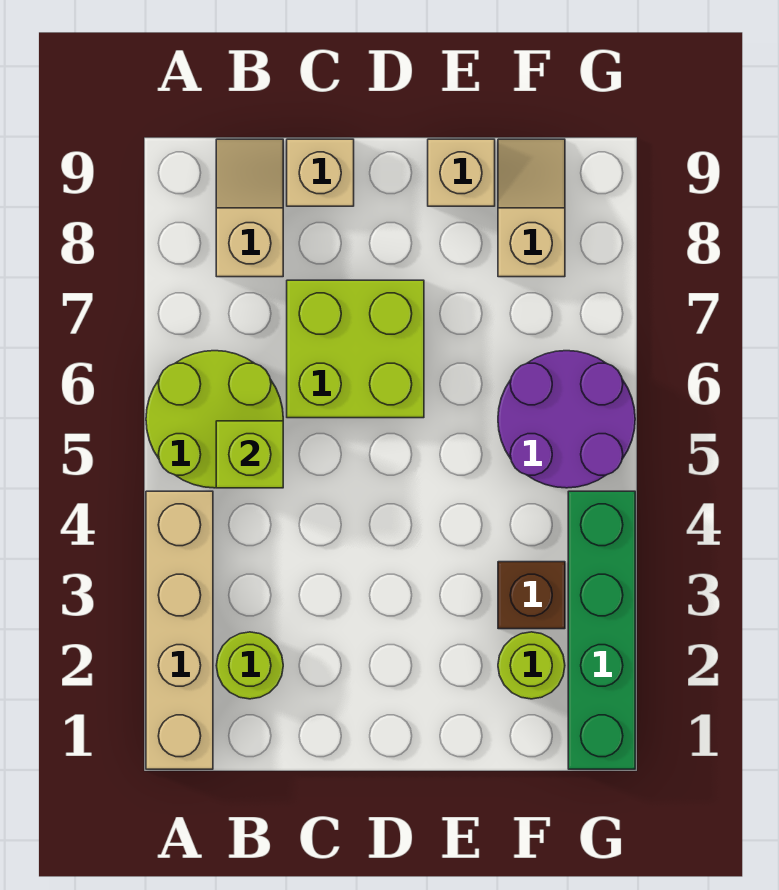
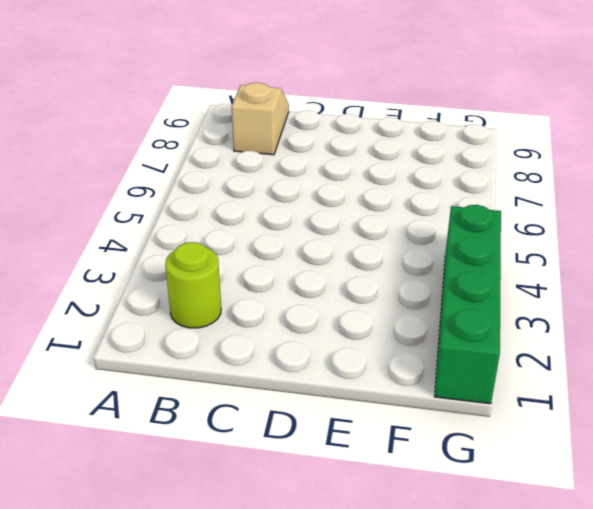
none -> tan brick A1:A4 level 1
none -> lime round brick A5:B6 level 1
none -> lime brick C6:D7 level 1

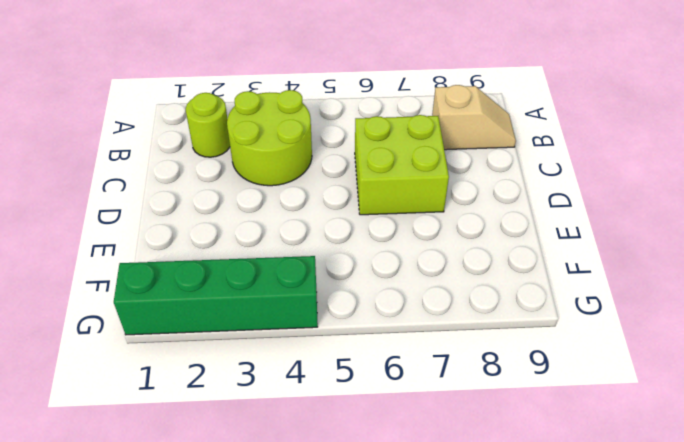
lime round brick B3:C4 level 1 -> lime round brick A5:B6 level 1
none -> tan brick A1:A4 level 1
none -> tan brick C9 level 1
none -> tan brick E9 level 1

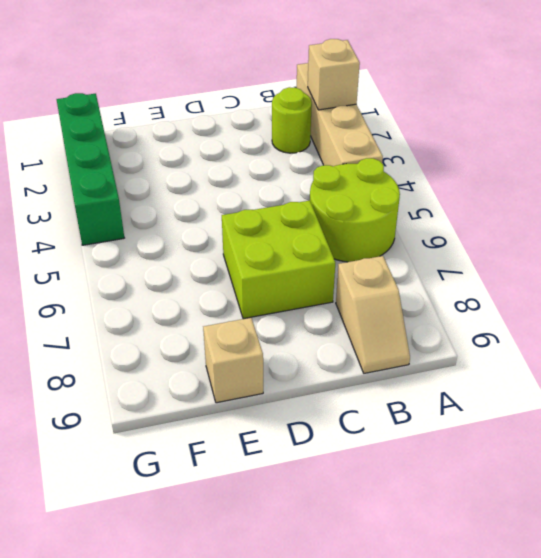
tan brick A2 level 2 -> tan brick C9 level 1
none -> lime round brick F2 level 1
none -> brown brick F3 level 1
none -> purple round brick F5:G6 level 1

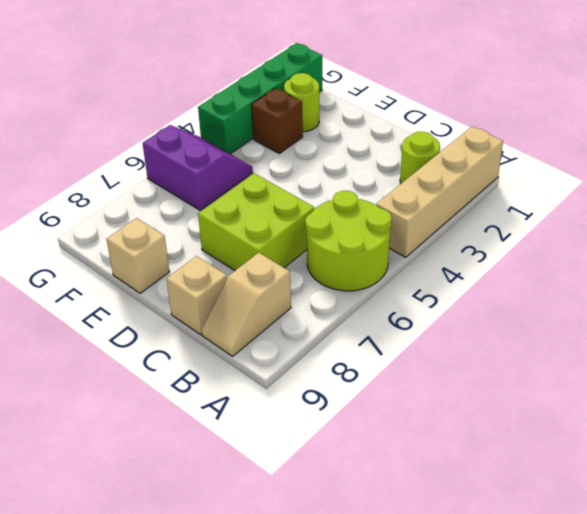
purple slope F5:G6 level 1 top 6 -> purple round brick F5:G6 level 1
none -> tan slope F8:F9 level 1 top 8
none -> lime brick B5 level 2

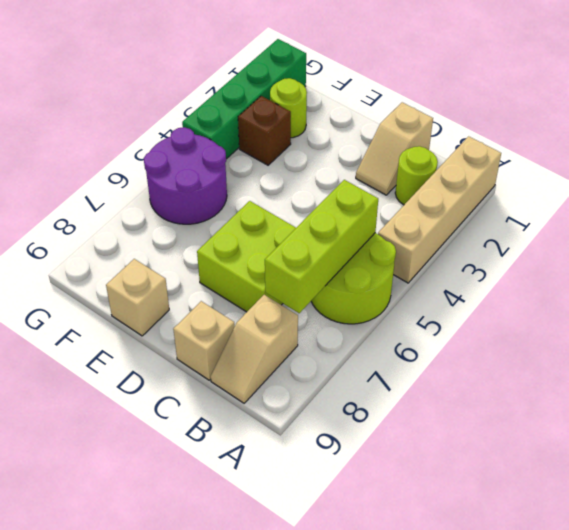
lime brick B5:B7 level 2 -> lime brick B5 level 2
tan slope C1:C2 level 1 top 1 -> tan slope F8:F9 level 1 top 8

